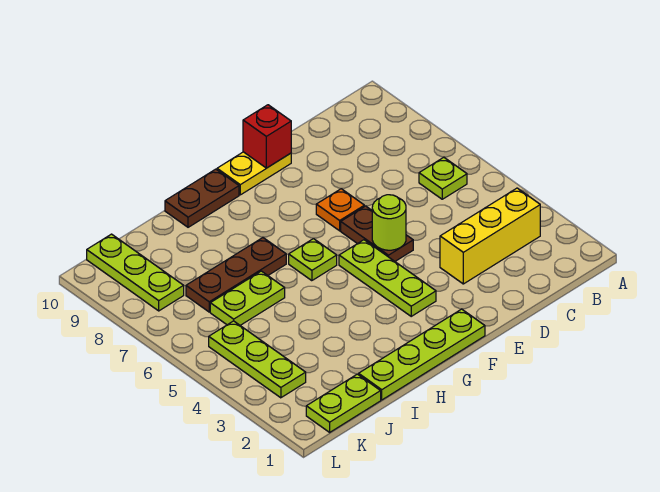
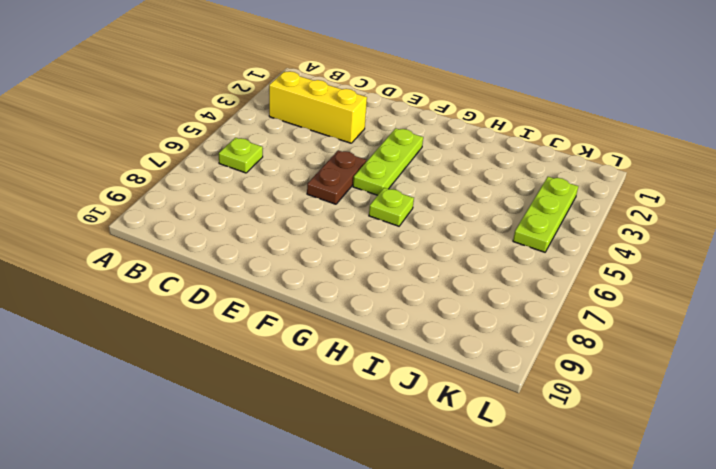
none -> orange plate E7 level 1
none -> yellow plate E10:F10 level 1
none -> lime plate F1:I1 level 1

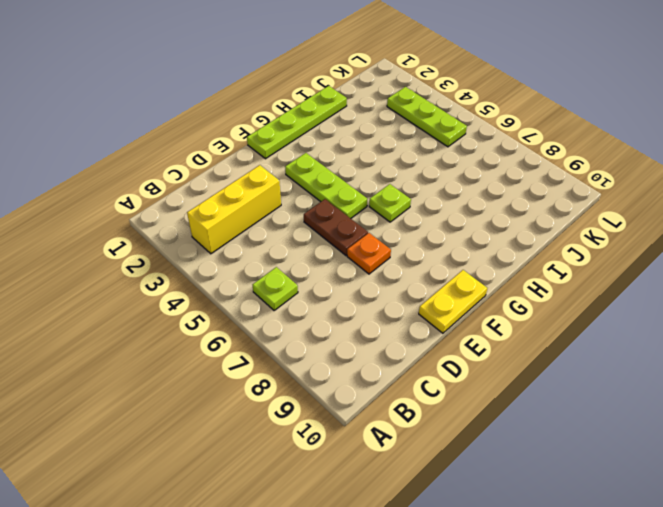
none -> brown plate G10:H10 level 1
none -> brown plate H7:J7 level 1
none -> lime plate I6:J6 level 1

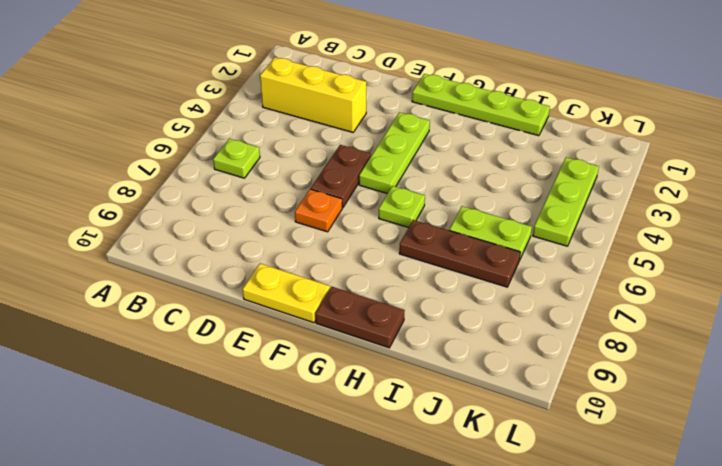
none -> lime plate J1:K1 level 1
none -> lime plate K8:K10 level 1
none -> lime round brick E5 level 2

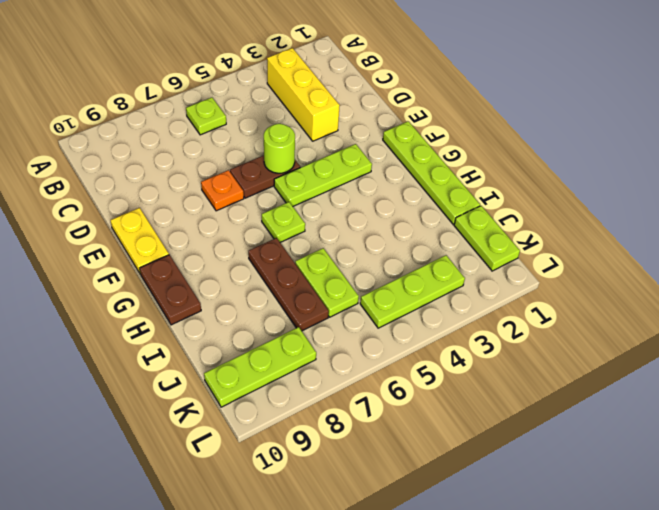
none -> red brick E10 level 2

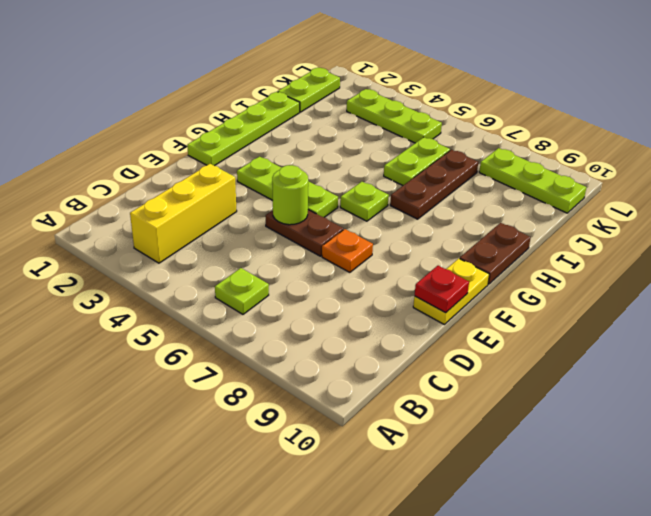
red plate E10 level 2 -> red brick E10 level 2

